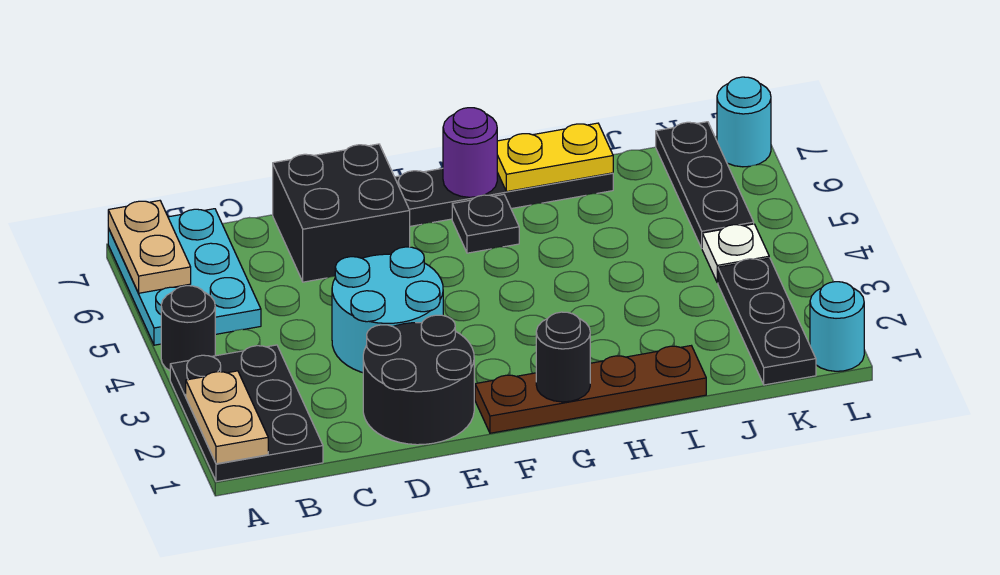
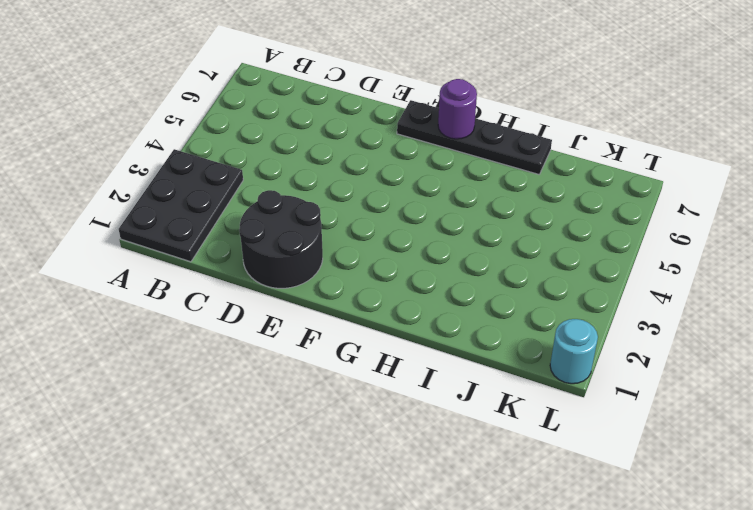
none -> black round brick A4 level 1
none -> cyan plate A5:B7 level 1
none -> cyan round brick D3:E4 level 1

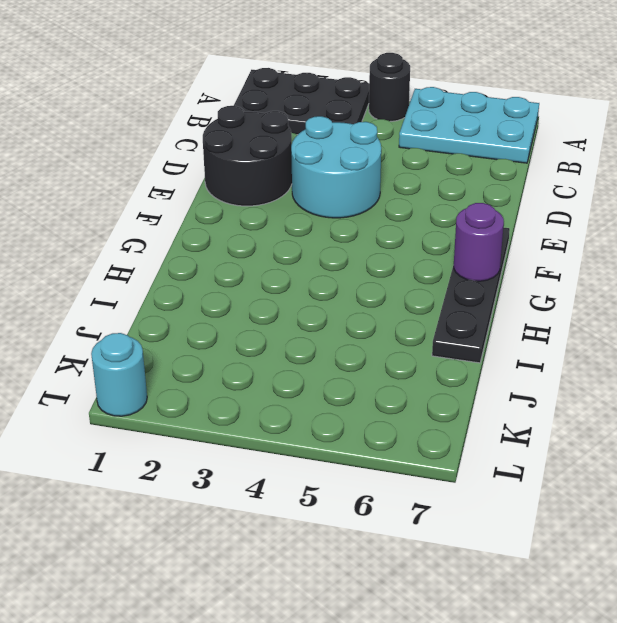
none -> black brick D6:E7 level 1
none -> brown plate F1:I1 level 1
none -> black plate G6 level 1

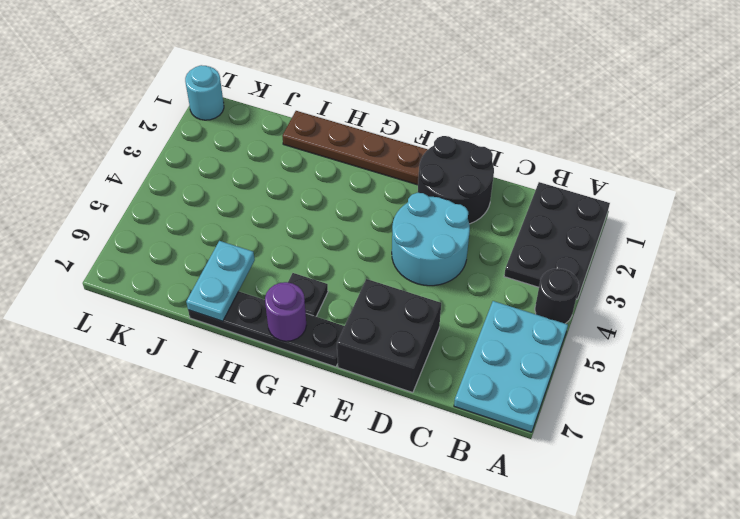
cyan plate I6:I7 level 2 -> yellow plate H7:I7 level 2
none -> black plate K1:K3 level 1
none -> white plate K4 level 1
none -> black plate K5:K7 level 1

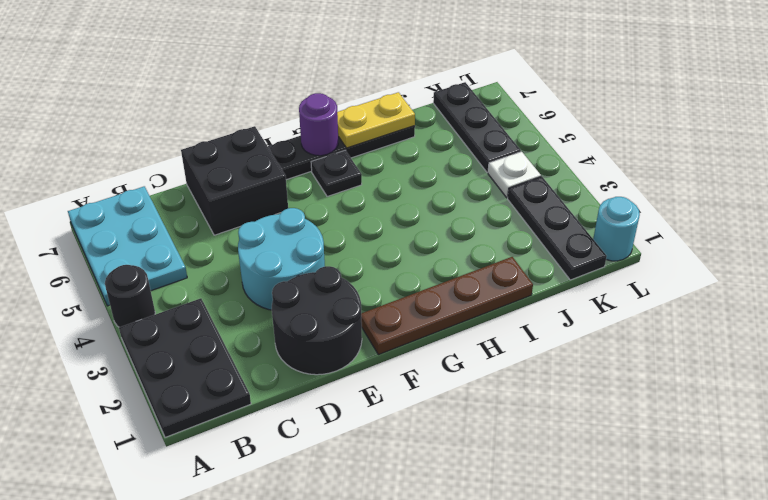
none -> cyan round brick L7 level 1
none -> tan plate A1:A2 level 2
none -> tan plate A6:A7 level 2

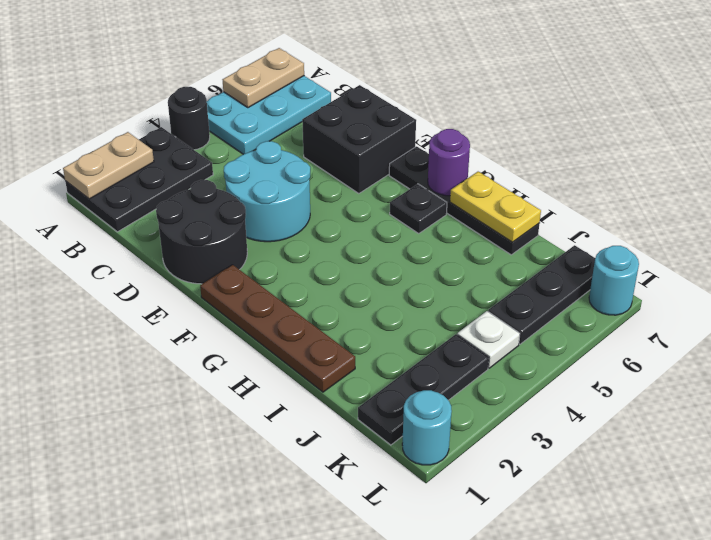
none -> black round brick G1 level 2

